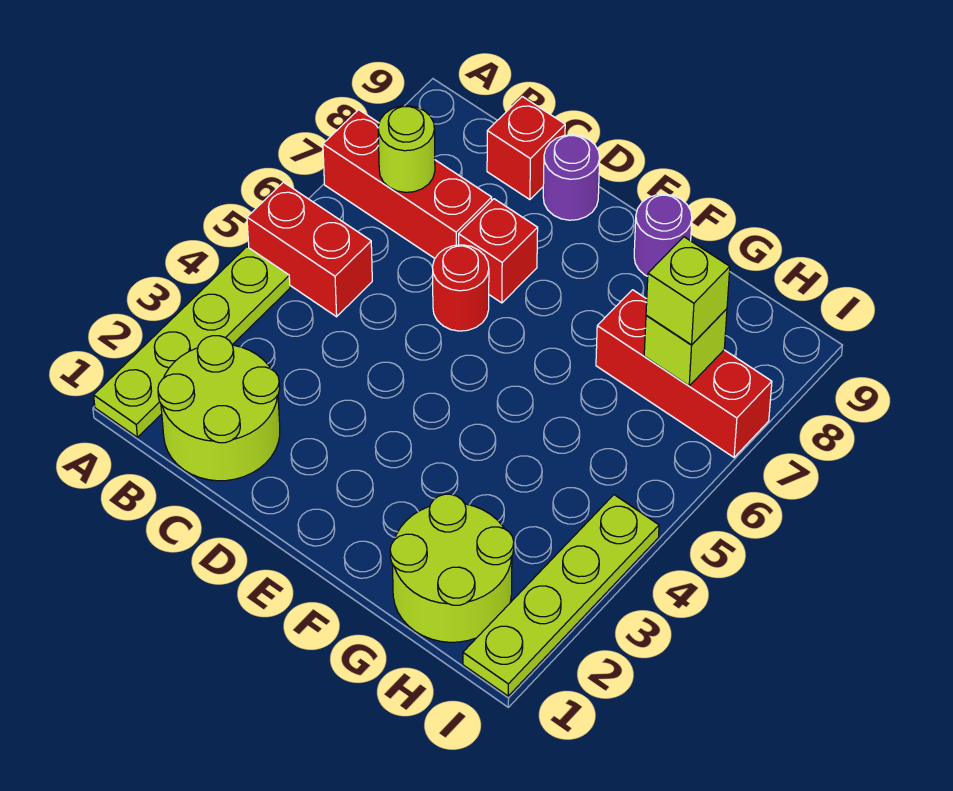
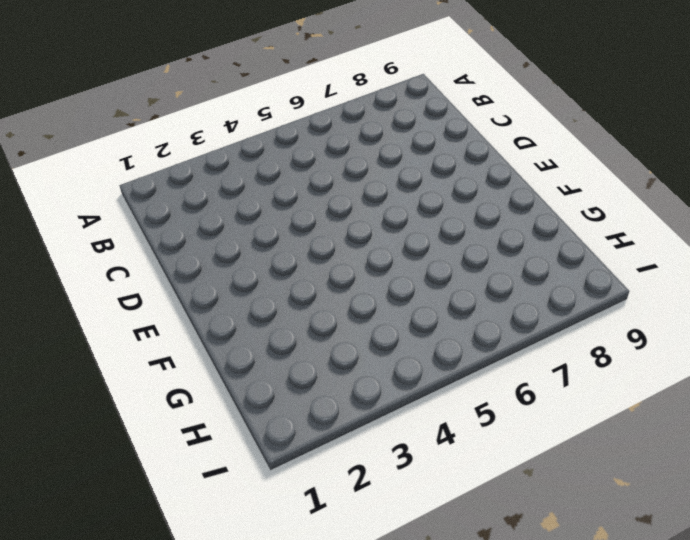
none -> lime plate A1:A4 level 1
none -> red brick A5:B5 level 1
none -> red brick A7:C7 level 1

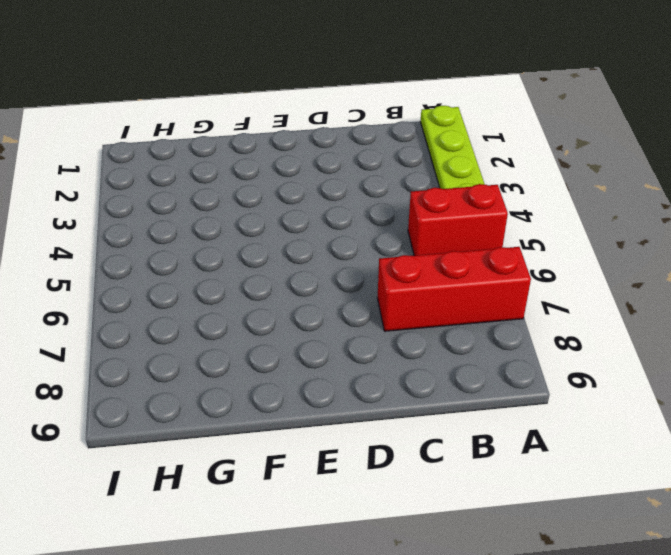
none -> lime round brick B1:C2 level 1
none -> red brick C9 level 1
none -> red round brick D6 level 1

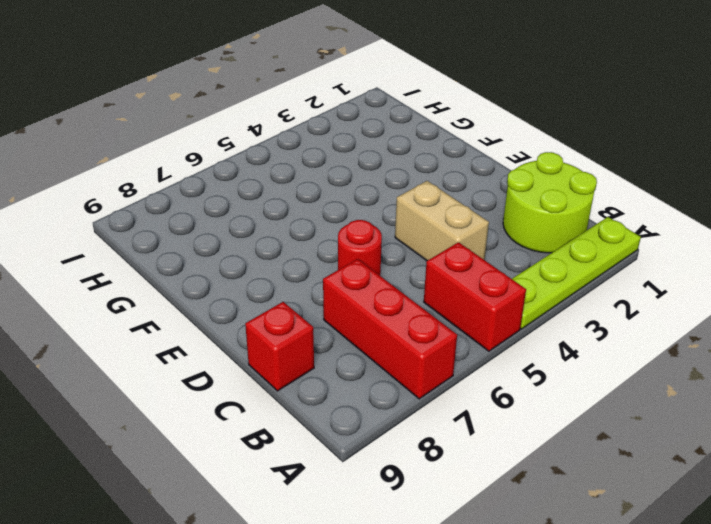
tan brick C4:D4 level 1 -> none
none -> red brick D7 level 1
none -> purple round brick D9 level 1
none -> purple round brick F9 level 1

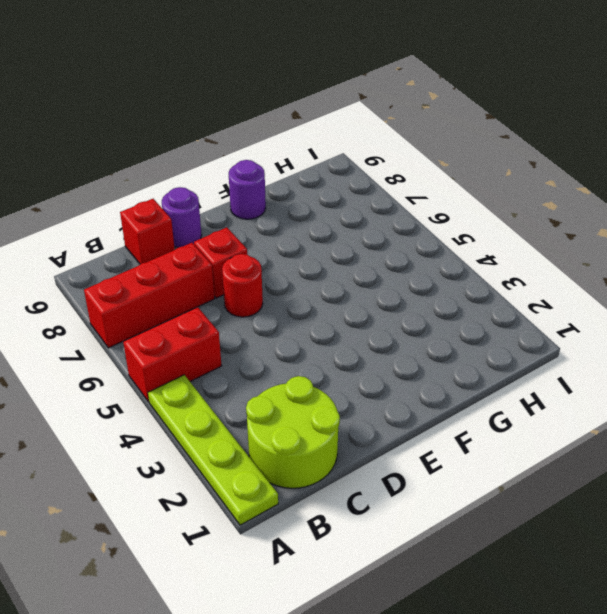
none -> lime round brick G1:H2 level 1
none -> red brick G7:I7 level 1
none -> lime plate I1:I4 level 1

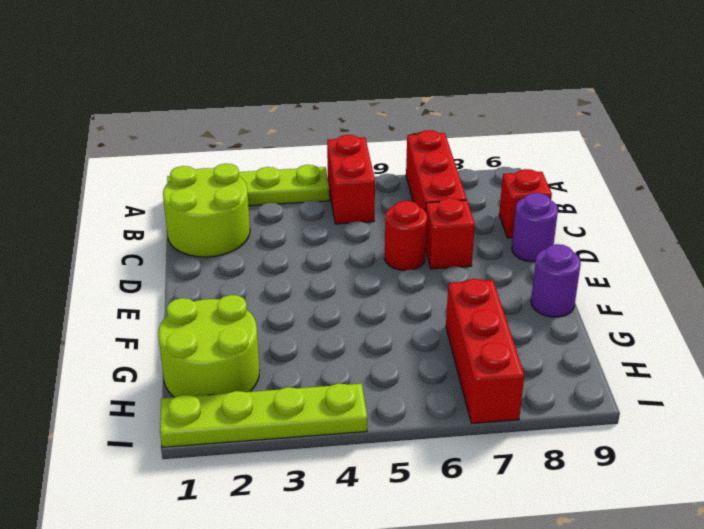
none -> lime round brick B7 level 2
none -> lime brick H7 level 2
none -> lime brick H7 level 3

